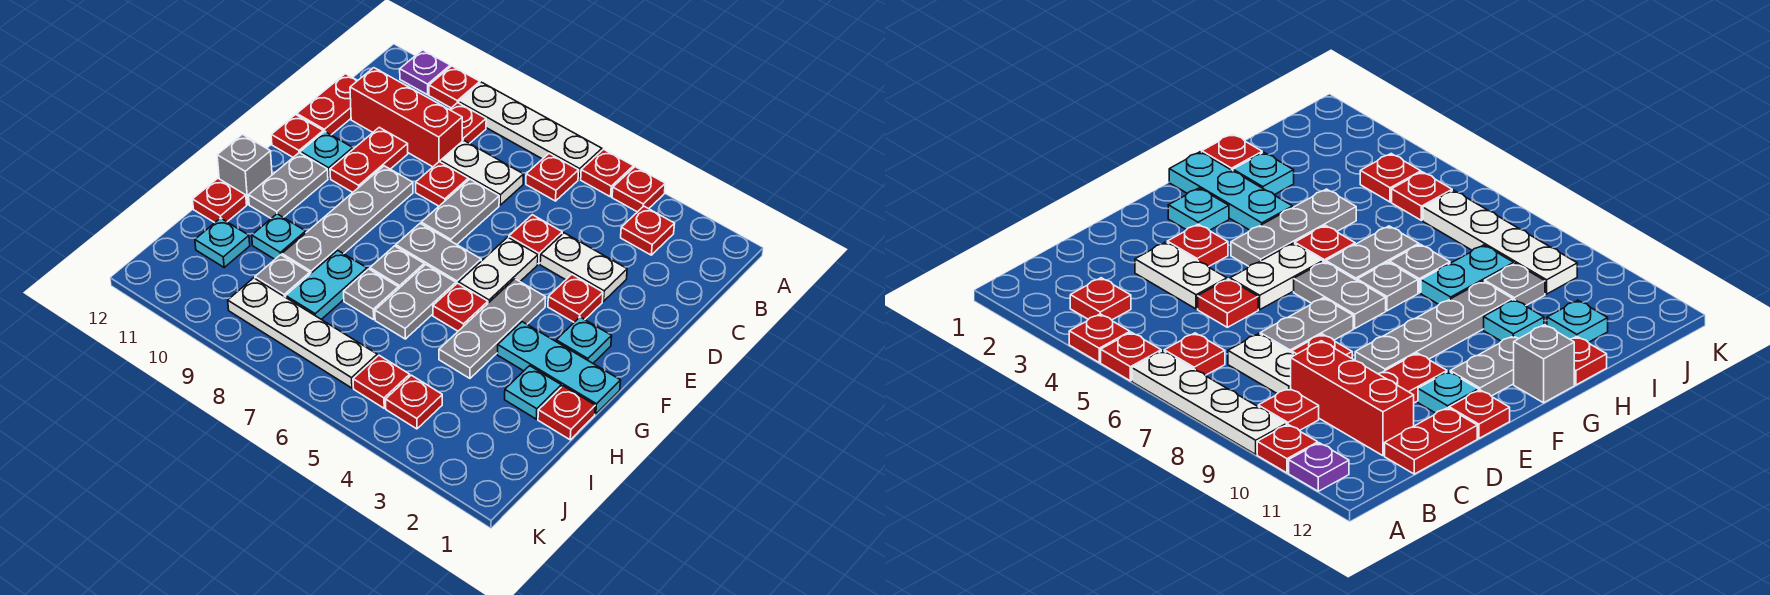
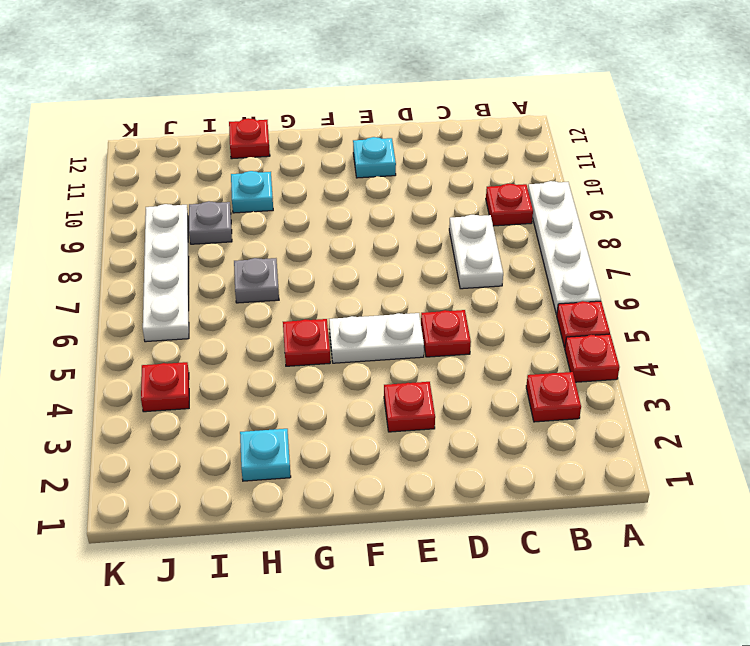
none -> red plate A10 level 1
none -> purple plate A11 level 1
none -> red plate B6 level 1
none -> red brick C9:C11 level 1

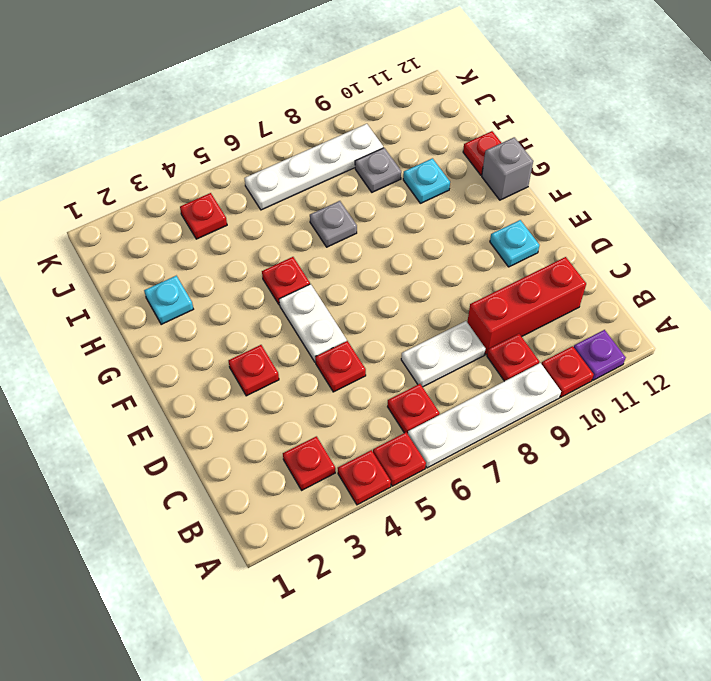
none -> red plate C12:D12 level 1
none -> white plate D3:D4 level 1
none -> grey plate D7:E7 level 1
none -> red plate D8 level 1

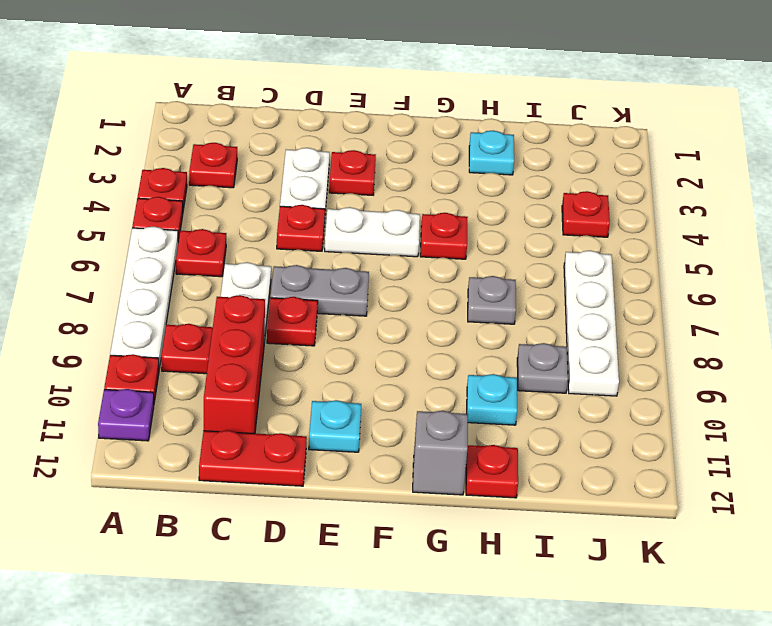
none -> red plate D10:E10 level 1
none -> grey plate E9:H9 level 1
none -> red plate E12 level 1
none -> cyan plate F2 level 1

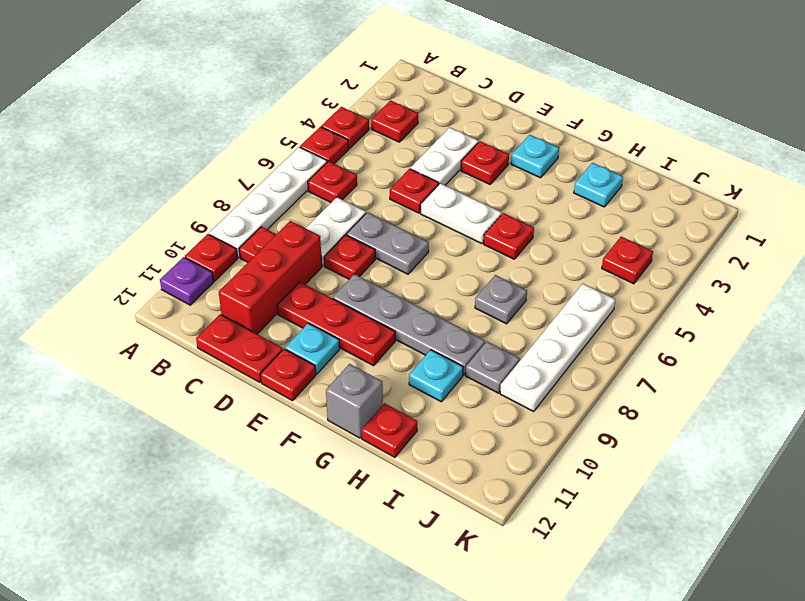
red plate D10:F10 level 1 -> red plate D10:E10 level 1
none -> grey plate F4:H4 level 1
none -> grey plate F6:F7 level 1
none -> grey plate F11:G11 level 1
none -> cyan plate G1:G3 level 1

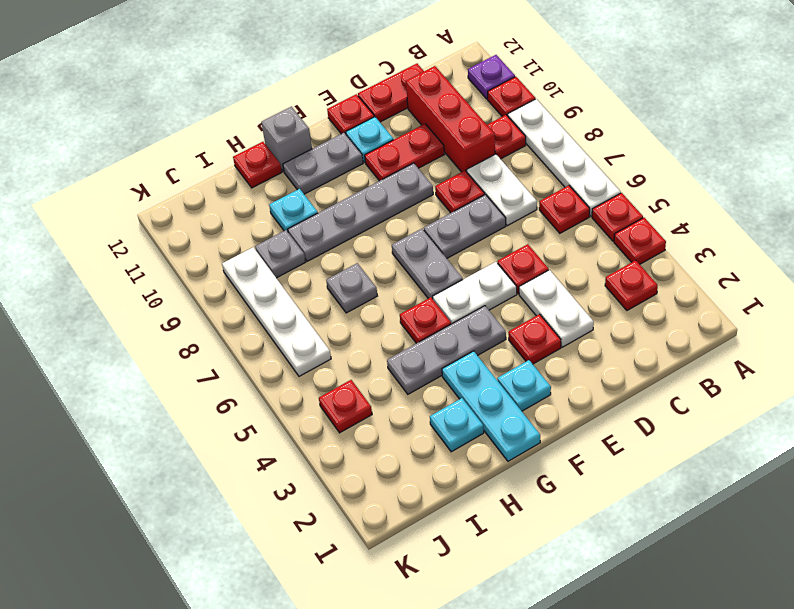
none -> grey plate G6:H6 level 1
none -> grey plate G7 level 1
none -> red plate H1 level 1
none -> cyan plate H8:I8 level 1

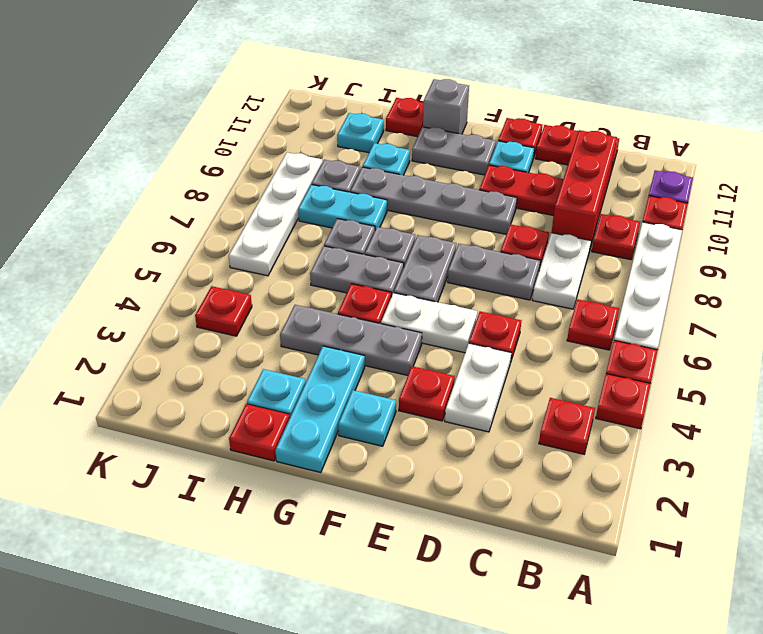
none -> red plate J5 level 1

